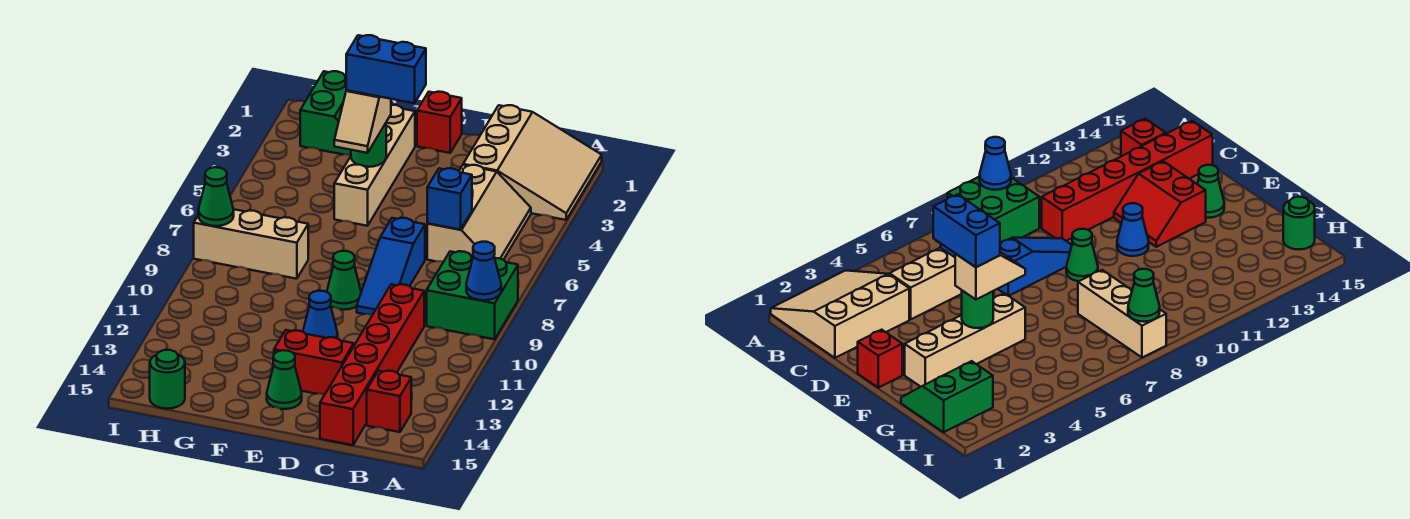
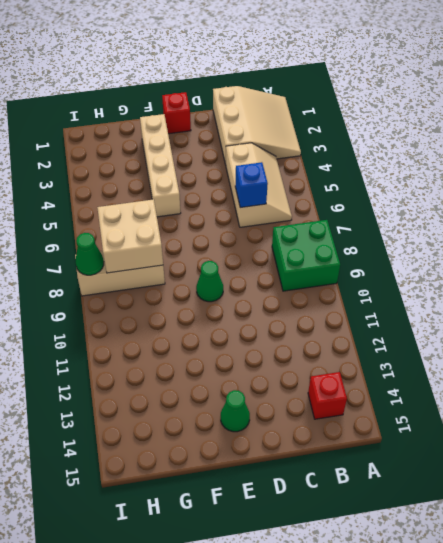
tan brick G7:H8 level 2 -> none
none -> red brick C10:C15 level 1
none -> blue slope D7:D9 level 1 top 7
none -> red slope D12:E13 level 1 top 13

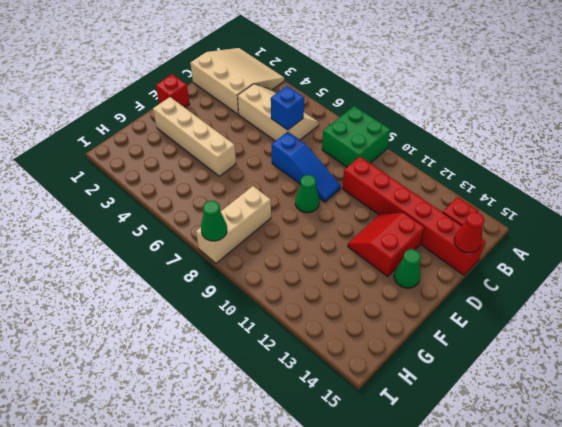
red cone C15 level 2 -> none
none -> blue cone E11 level 1
none -> green slope G1:H2 level 1 top H
none -> green round brick H15 level 1

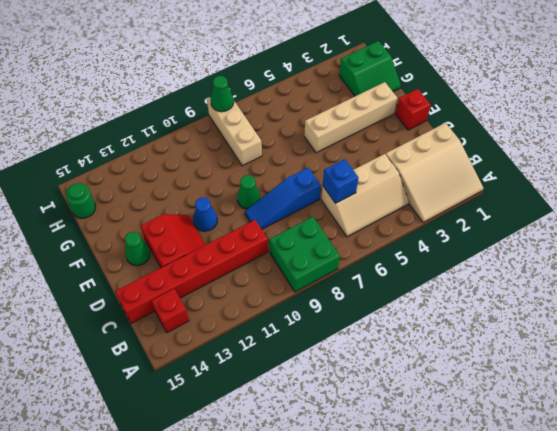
none -> blue cone A9 level 2
none -> green round brick F4 level 2
none -> tan slope F4:F5 level 3 top 4

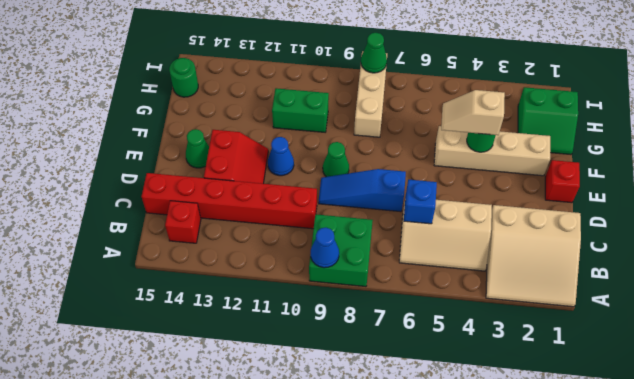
green brick G10:G11 level 1 -> none
none -> blue brick E4:F4 level 4

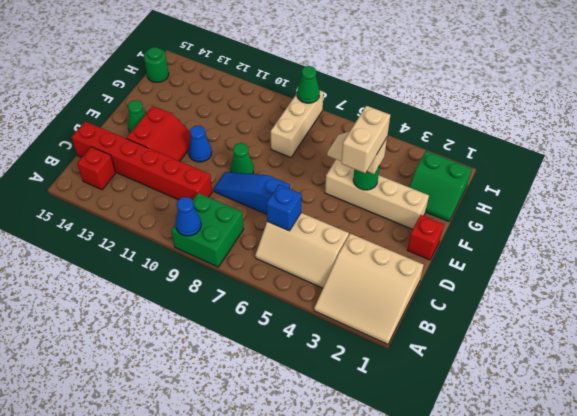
tan brick E4:F4 level 4 -> blue brick E4:F4 level 4

